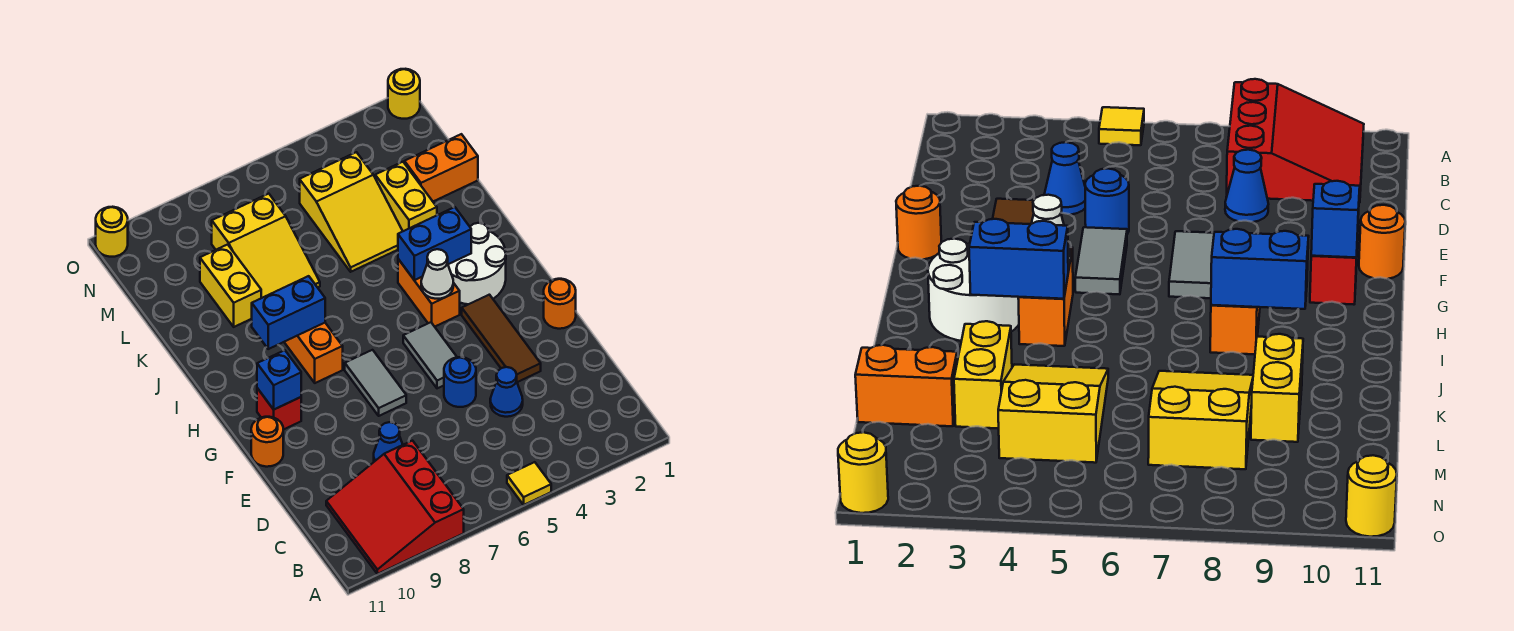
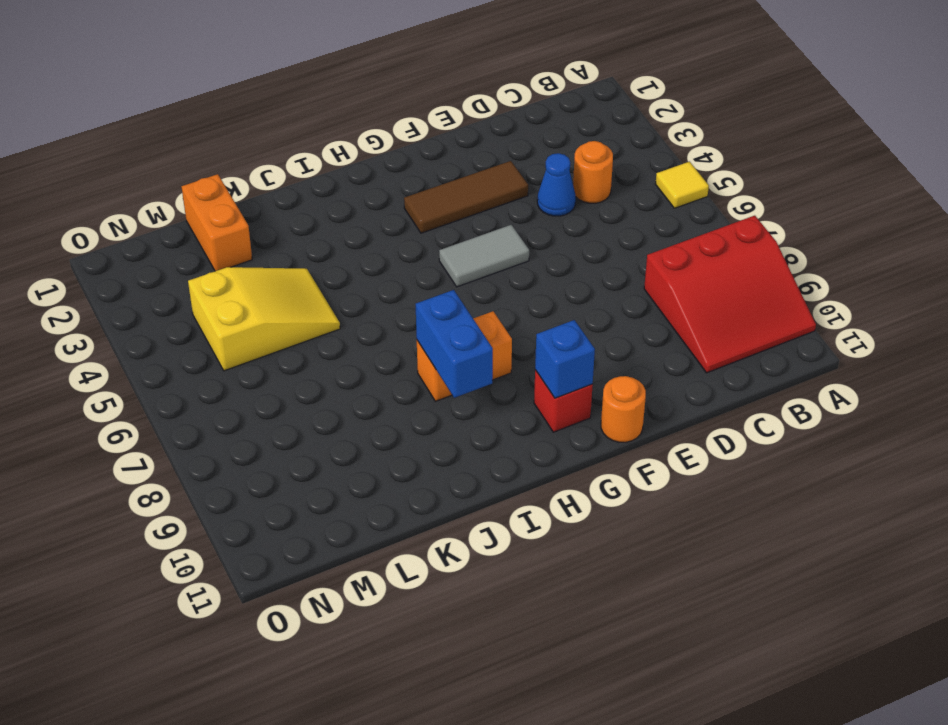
orange round brick C4 level 1 -> orange round brick F1 level 1
none -> blue cone D8 level 1
none -> blue round brick E5 level 1
none -> grey tile F7:G7 level 1

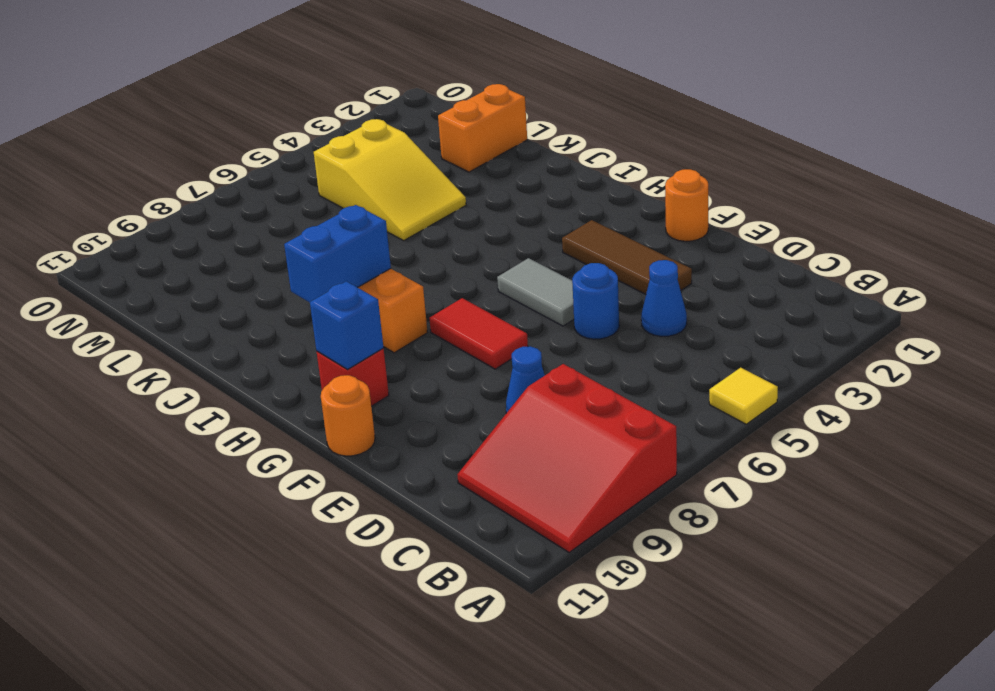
red tile F7:G7 level 1 -> grey tile F7:G7 level 1
none -> white round brick H2:I3 level 1
none -> orange brick H4:I4 level 1
none -> yellow brick K3:L3 level 1

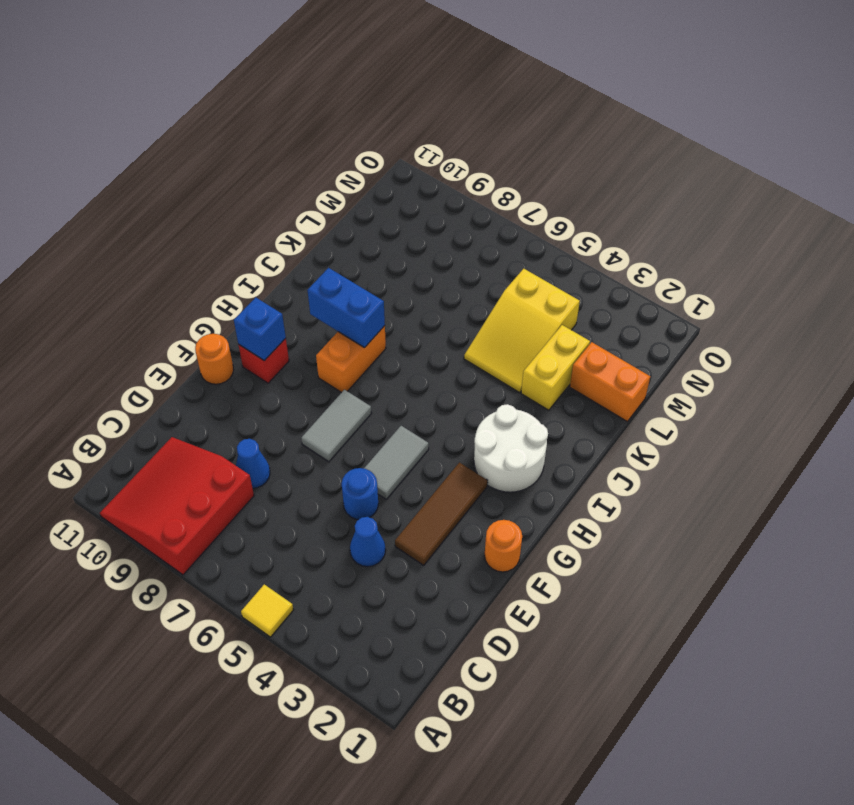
none -> orange brick H4:I4 level 1
none -> yellow slope K7:M8 level 1 top M
none -> yellow brick K9:L9 level 1

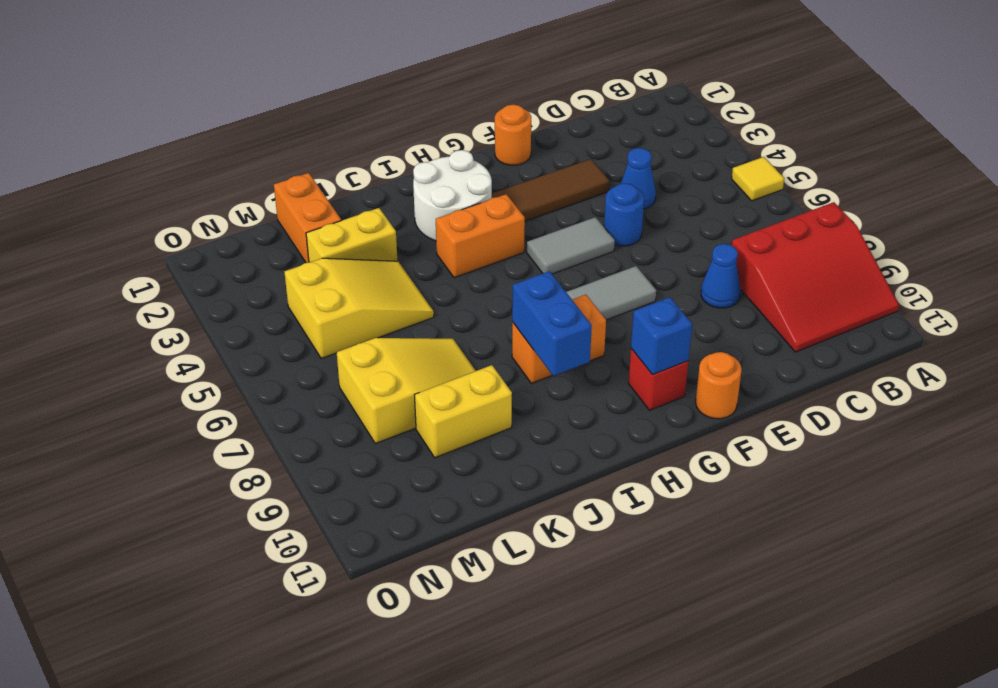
none -> yellow round brick O1 level 1
none -> yellow round brick O11 level 1
none -> white cone H4 level 2

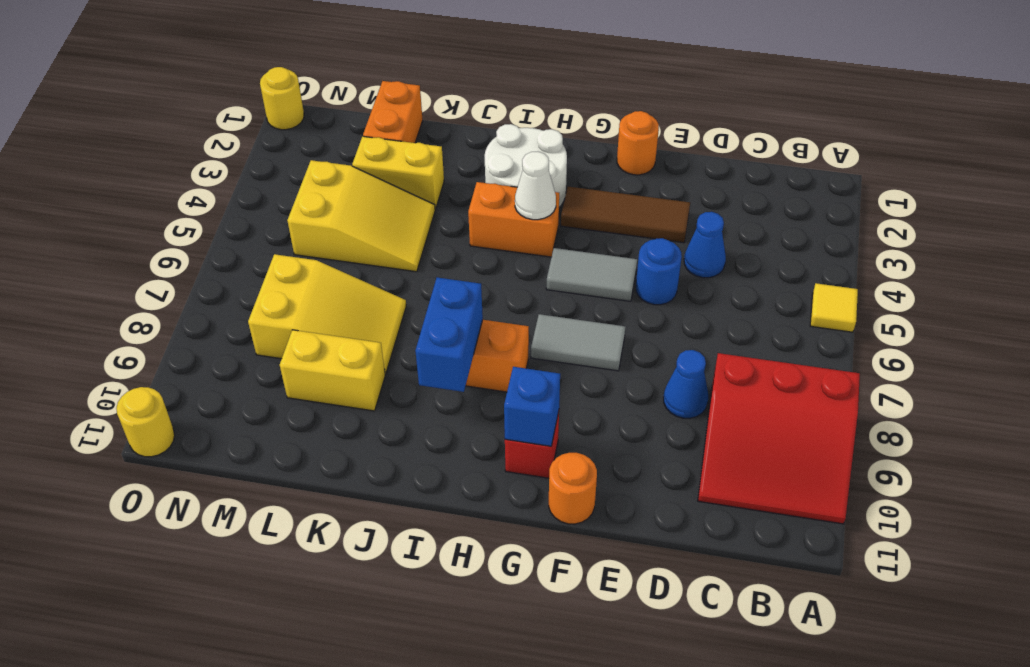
none -> blue brick I3:I4 level 2

